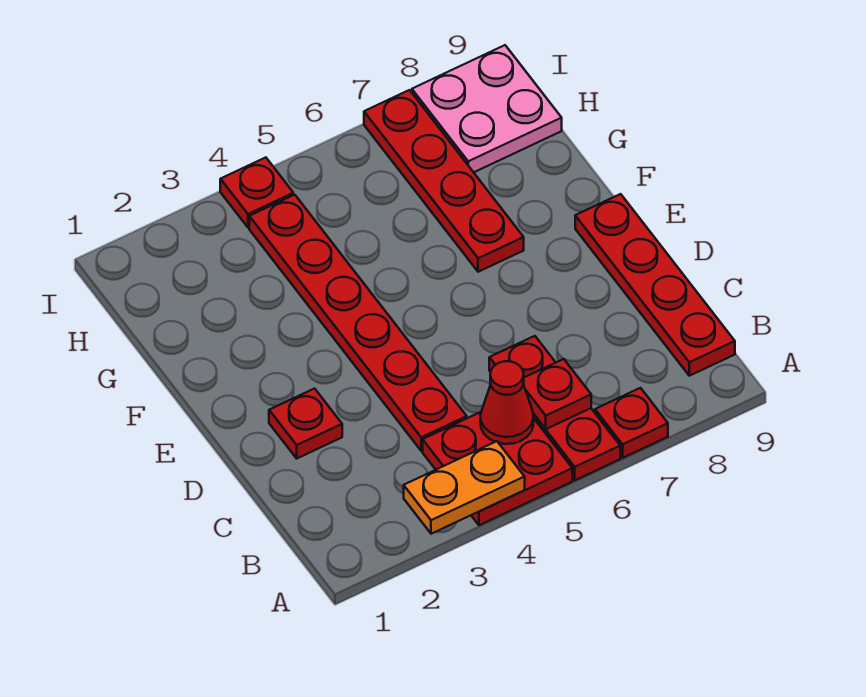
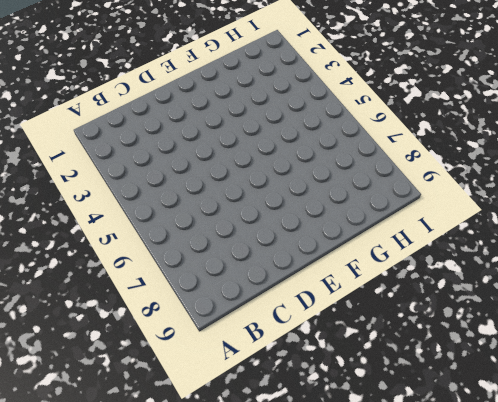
none -> red plate A4:B5 level 1
none -> red plate A6:C6 level 1
none -> red plate A7 level 1

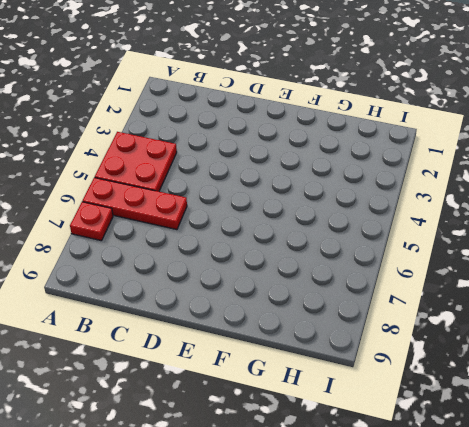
none -> red plate B9:E9 level 1
none -> red plate C4:H4 level 1
none -> red plate D2 level 1

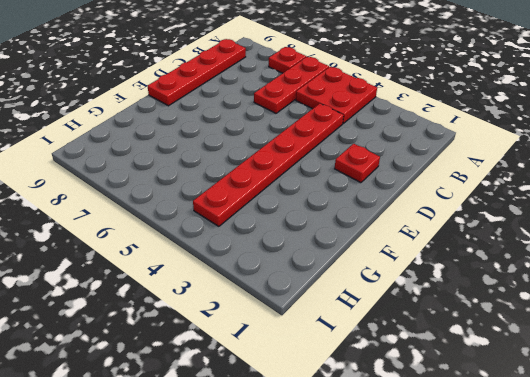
none -> red plate F7:I7 level 1
none -> pink plate H8:I9 level 1
none -> red plate I4 level 1

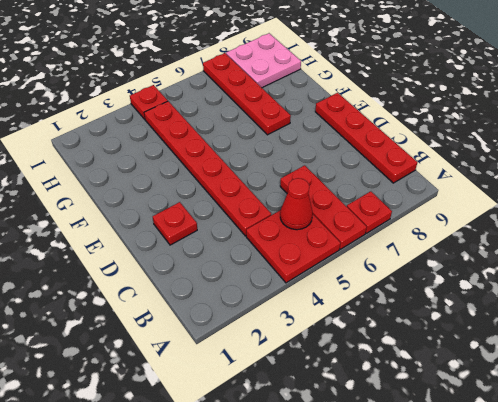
none -> orange plate A3:A4 level 2
none -> red plate B6 level 2

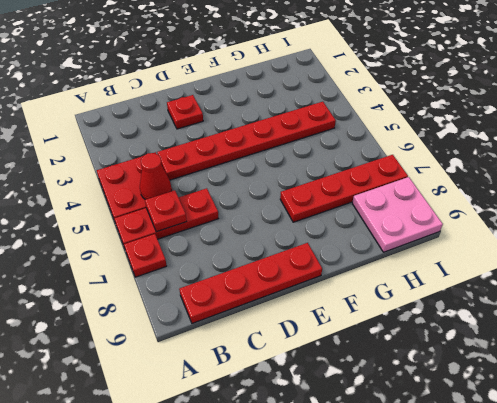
none -> red plate I4 level 1
none -> orange plate A3:A4 level 2

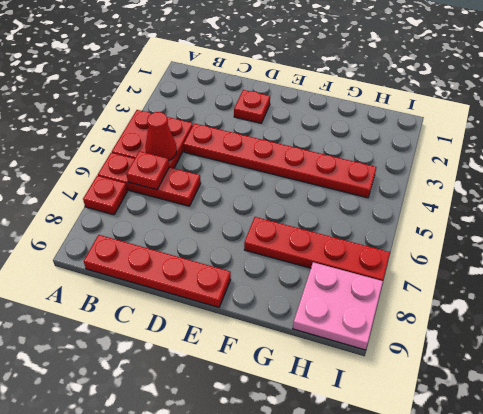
none -> red plate I4 level 1
none -> orange plate A3:A4 level 2

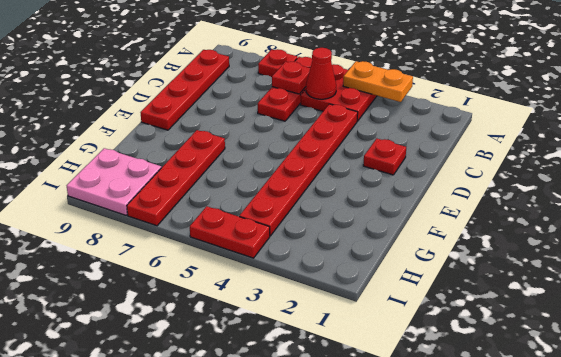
red plate I4:I5 level 1 -> red plate I4 level 1

